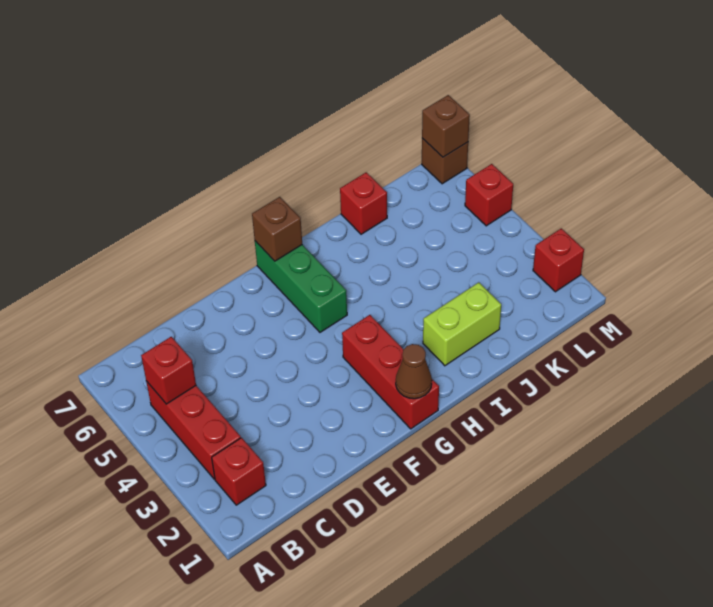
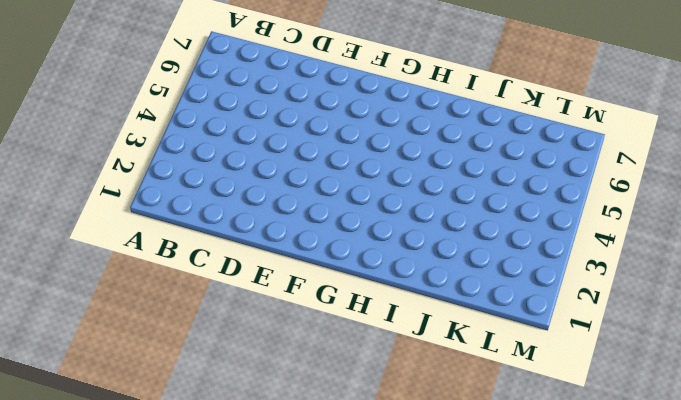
none -> red brick B2 level 1
none -> red brick B3:B5 level 1
none -> red brick G1:G3 level 1

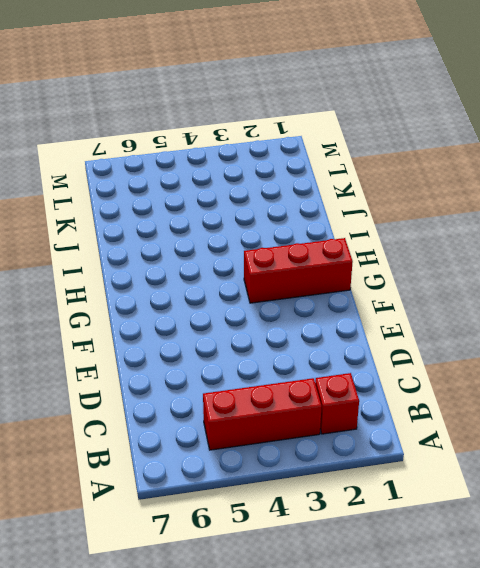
none -> green brick G5:G7 level 1
none -> lime brick I2:J2 level 1
none -> red brick J7 level 1

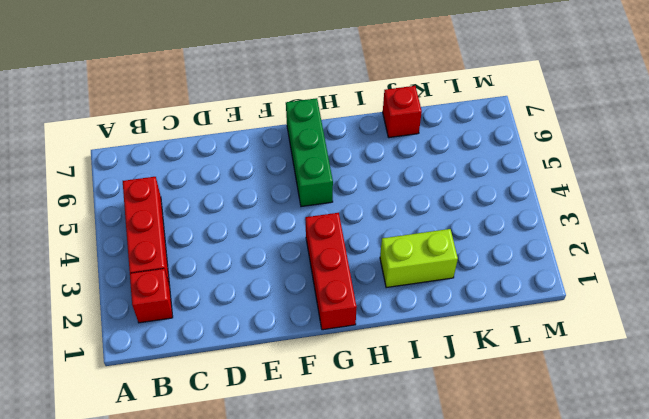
none -> red brick M2 level 1
none -> red brick M5 level 1
none -> brown brick M7 level 1

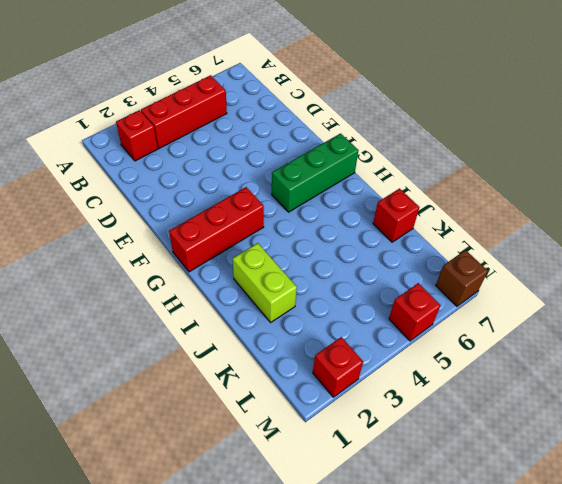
none -> red brick B5 level 2
none -> brown cone G1 level 2
none -> brown brick G7 level 2

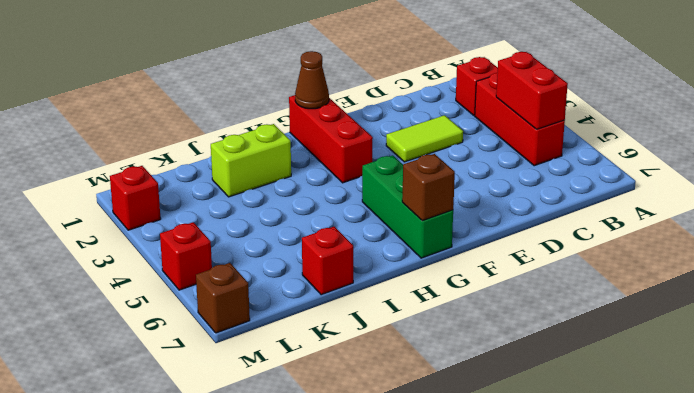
red brick B4:B5 level 2 -> red brick B5 level 2
lime tile D3:E3 level 1 -> none
none -> brown brick M7 level 2

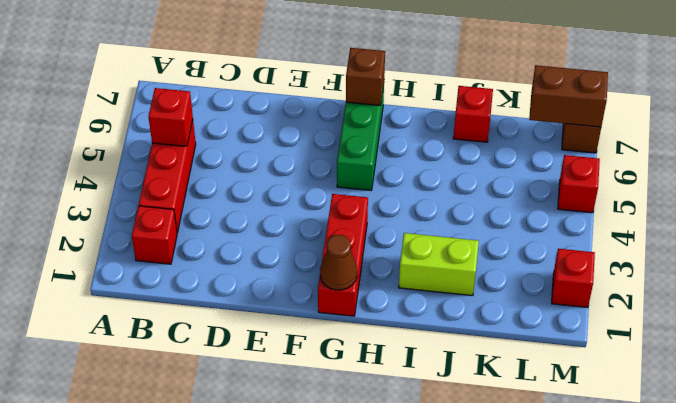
brown brick L7:M7 level 2 -> brown brick M7 level 2

